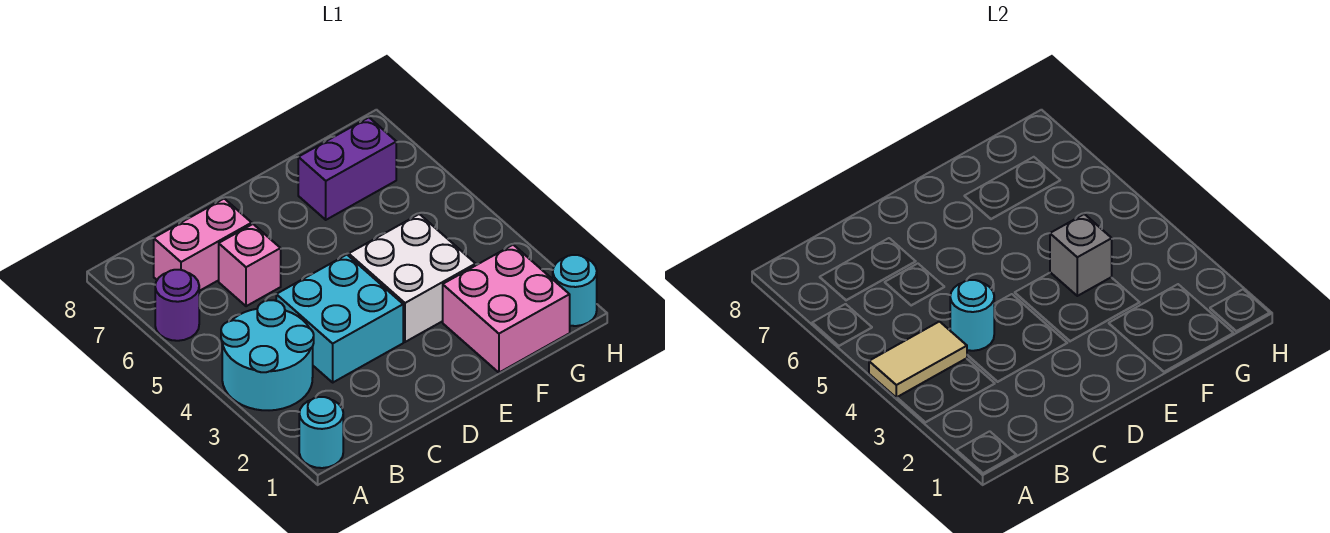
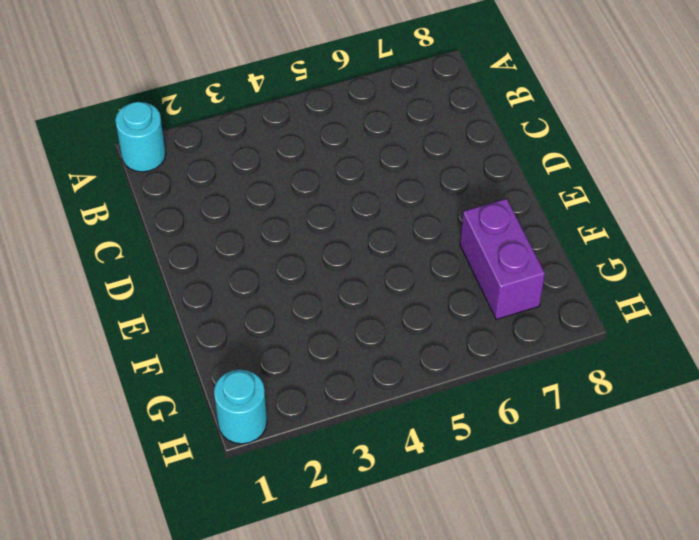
none -> cyan round brick A3:B4 level 1
none -> purple round brick A6 level 1
none -> pink brick B7:C7 level 1

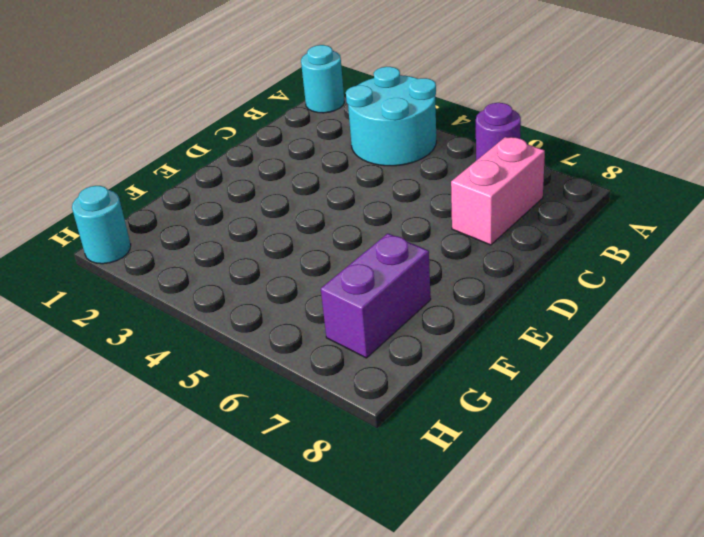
none -> cyan brick C3:D4 level 1
none -> pink brick C6 level 1
none -> white brick E3:F4 level 1

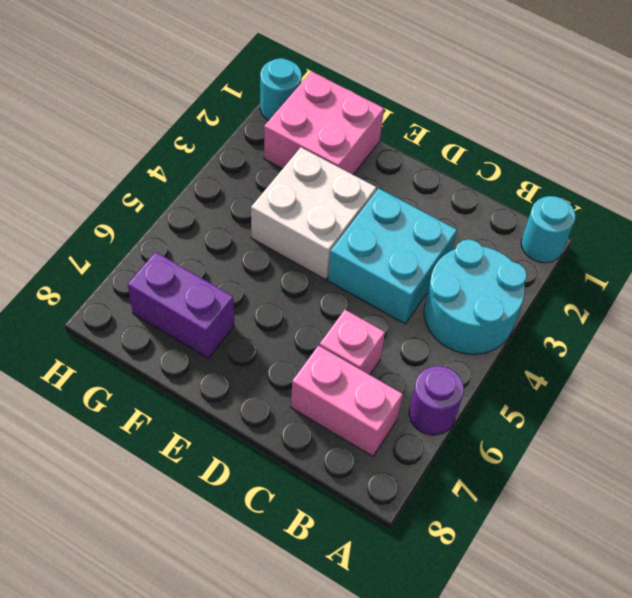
none -> tan tile A4:B4 level 2
none -> cyan round brick C4 level 2
none -> grey brick F4 level 2

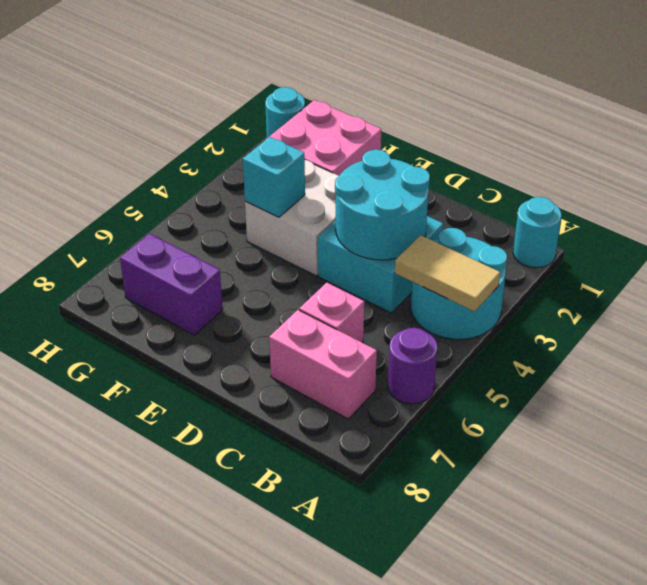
cyan round brick C3:D4 level 2 -> cyan round brick C4 level 2
cyan brick F4 level 2 -> grey brick F4 level 2

